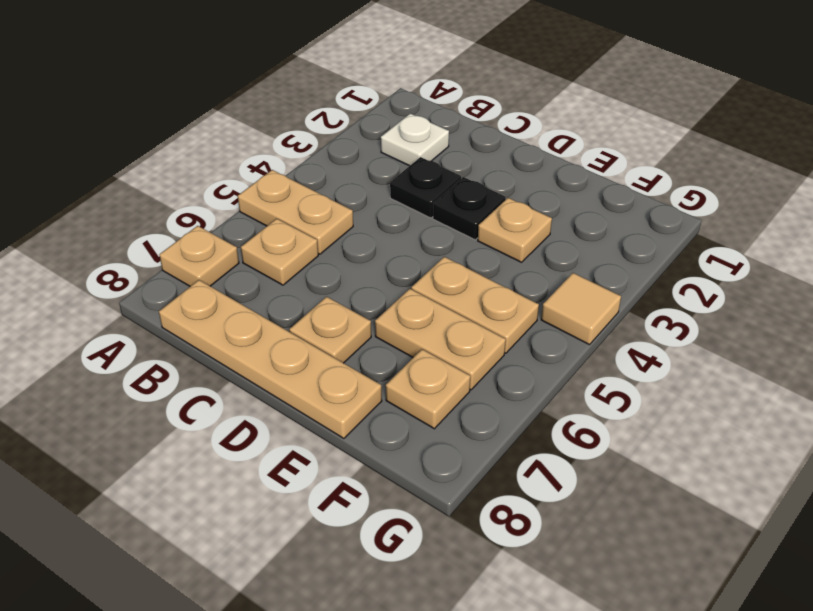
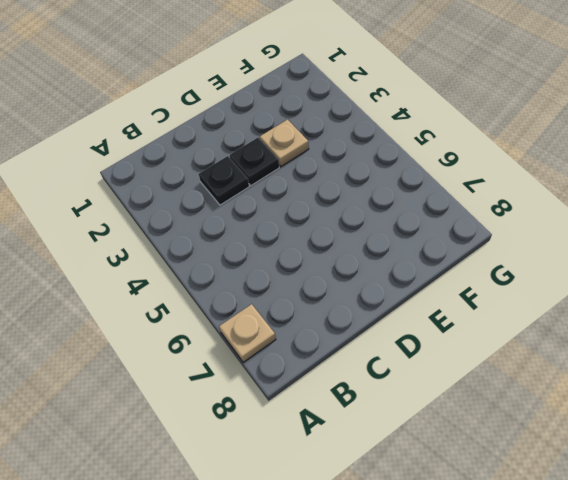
none -> tan plate A5:B5 level 1
none -> white plate B2 level 1
none -> tan plate B6 level 1

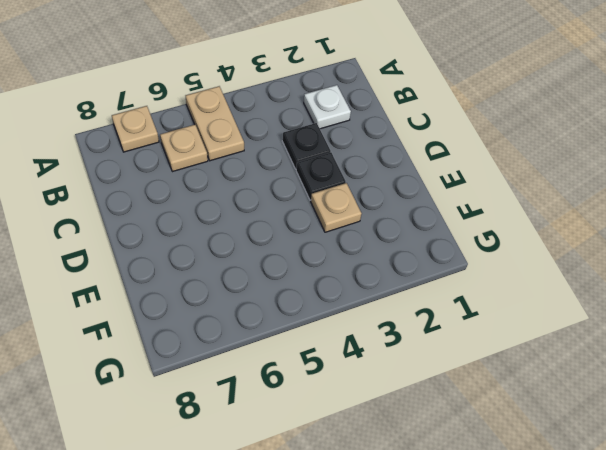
none -> tan plate B8:E8 level 1
none -> tan plate D7 level 1
none -> tan plate E5:F5 level 1

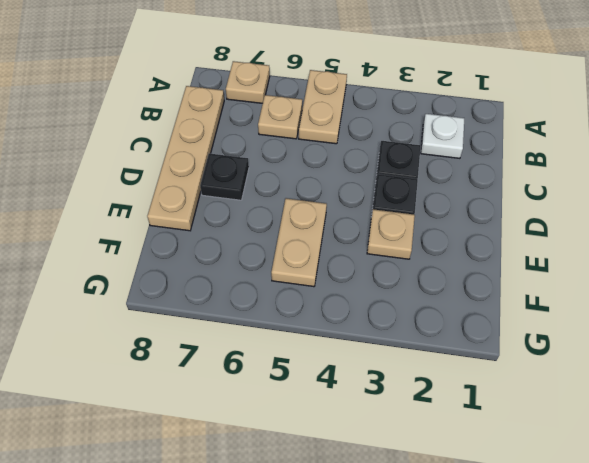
black plate D7 level 1 -> tan plate D7 level 1
none -> tan plate E6:F6 level 1
none -> tan plate F7 level 1
none -> tan tile G4 level 1

